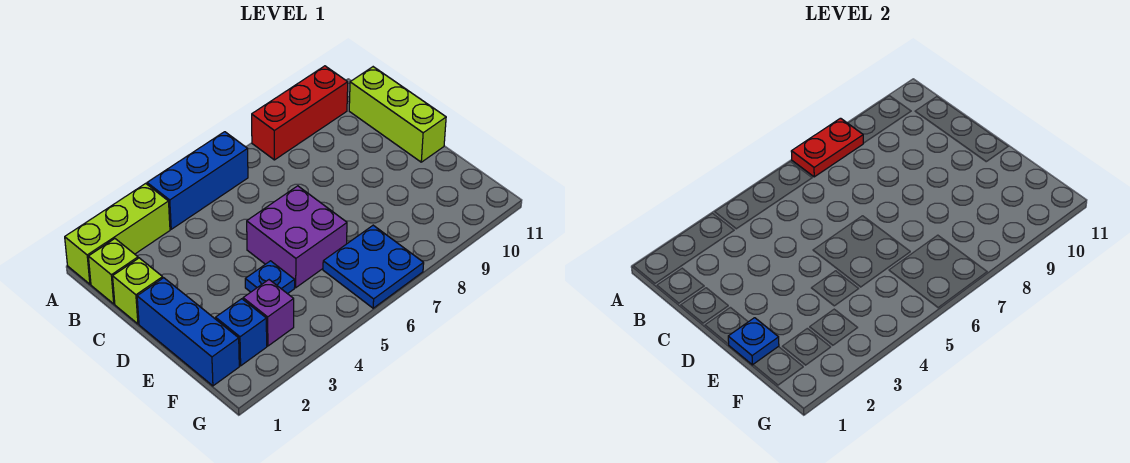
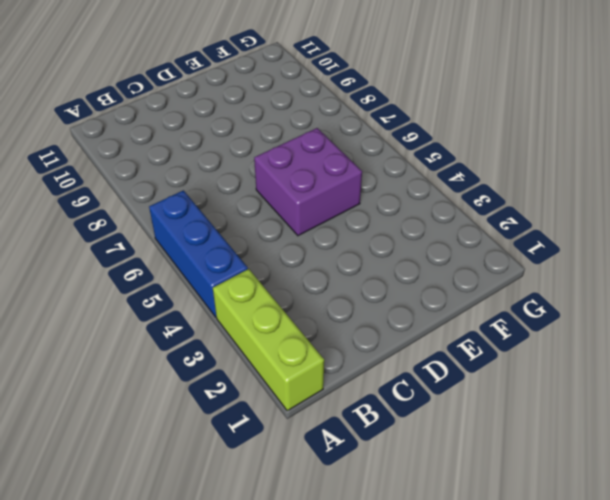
none -> red brick A8:A10 level 1
none -> lime brick B1 level 1
none -> lime brick B11:D11 level 1

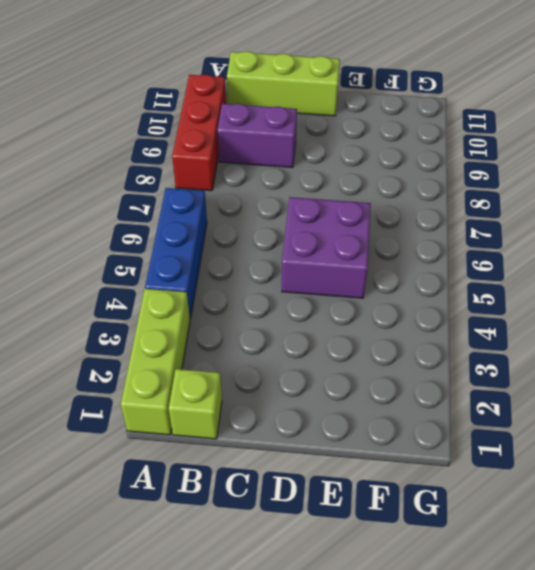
purple brick B9:C9 level 1 -> none
none -> lime brick C1 level 1
none -> blue brick D1:F1 level 1
none -> blue plate E4 level 1

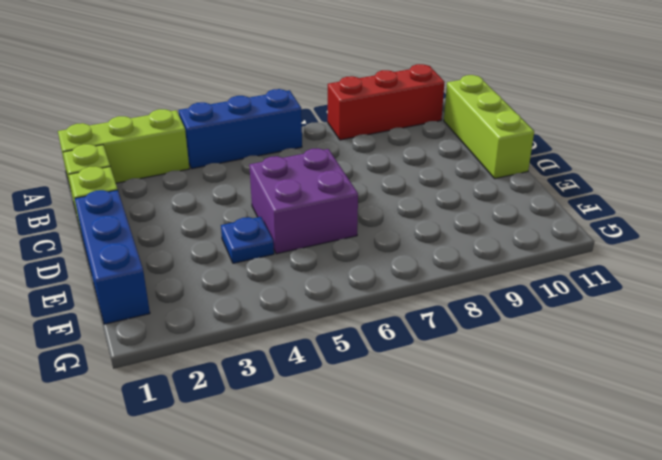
none -> blue brick F2 level 1
none -> purple brick F3 level 1
none -> blue plate F6:G7 level 1

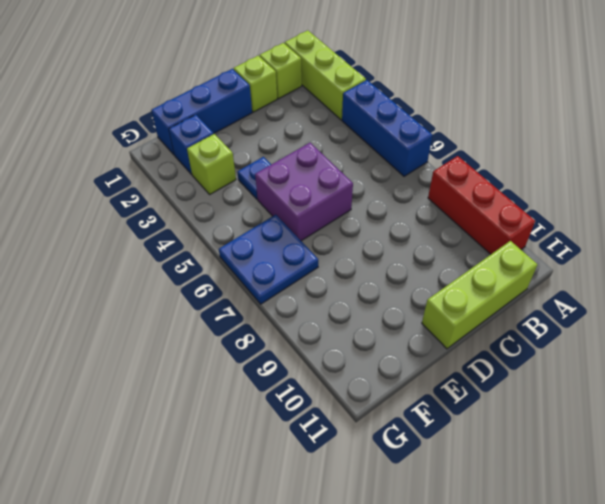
lime brick F3 level 1 -> purple brick F3 level 1
none -> red plate A7:A8 level 2
none -> blue plate E1 level 2

